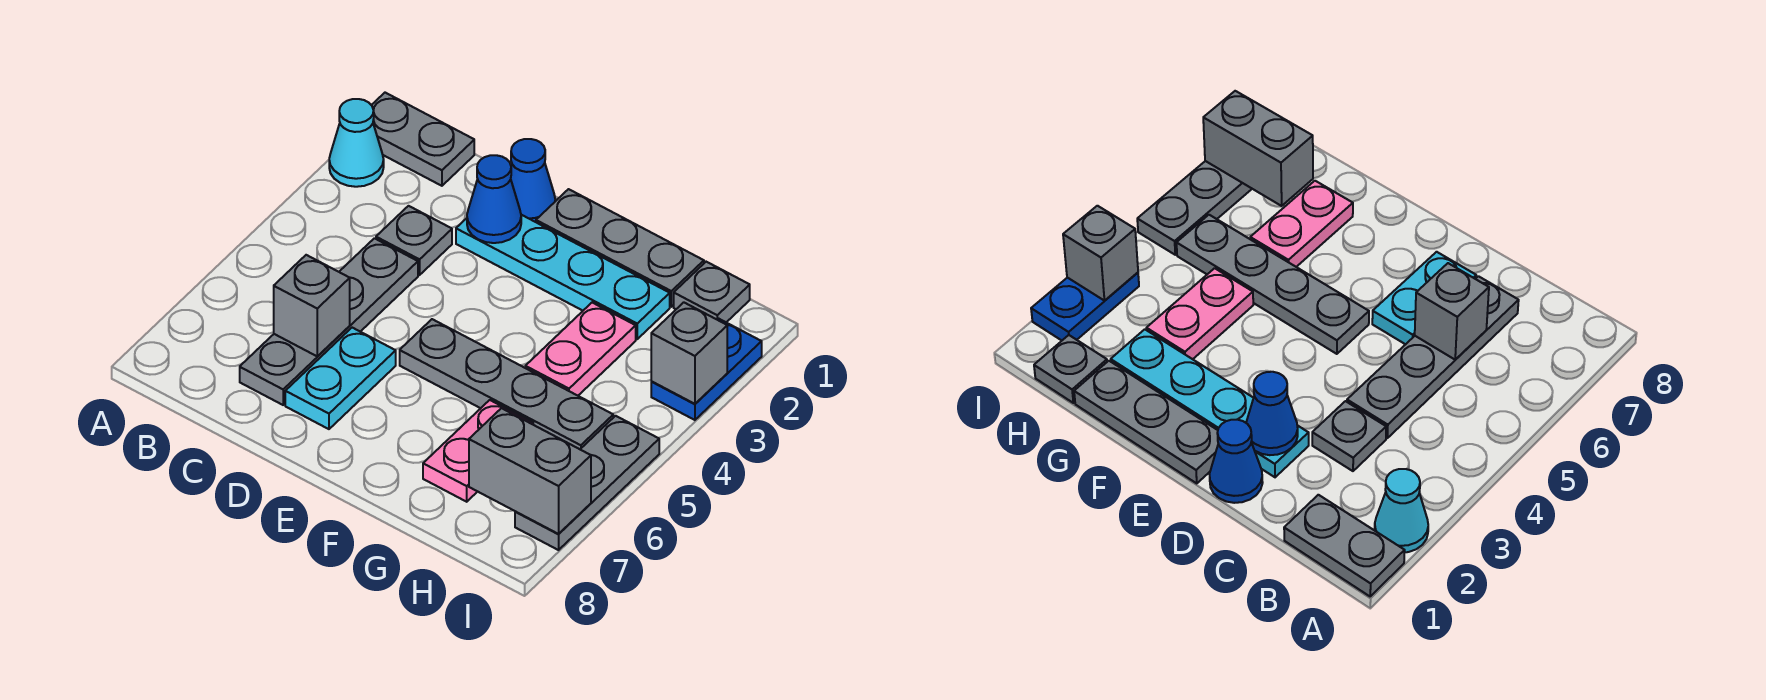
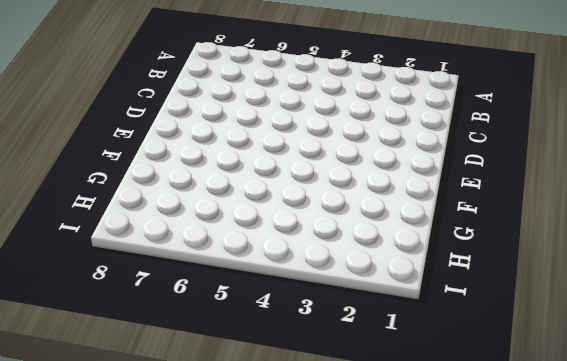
none -> grey plate A1:B1 level 1
none -> cyan cone A2 level 1
none -> grey plate C3 level 1

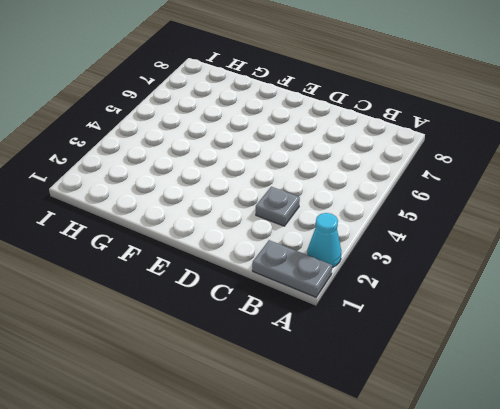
none -> grey plate C4:C7 level 1
none -> blue cone D1 level 1
none -> cyan plate D2:G2 level 1

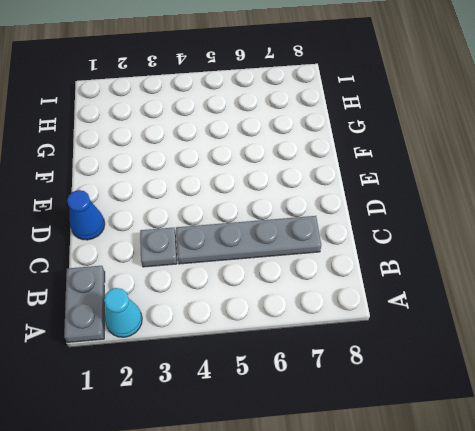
none -> cyan plate D2:G2 level 1
none -> cyan plate D6:D7 level 1
none -> grey plate E1:G1 level 1

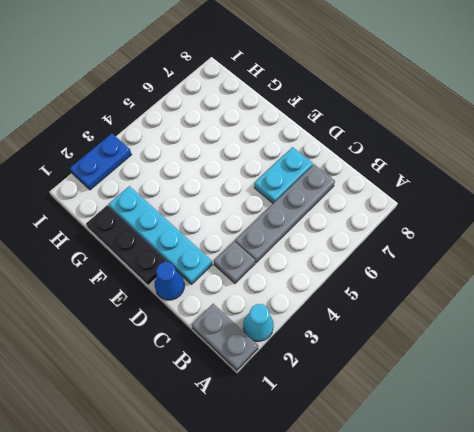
black plate E1:G1 level 1 -> grey plate E1:G1 level 1
none -> grey plate E5:H5 level 1
none -> pink plate G3:G4 level 1
none -> pink plate G6:G7 level 1

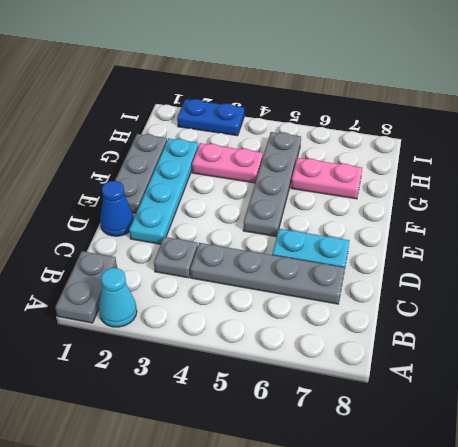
none -> grey plate H1 level 1
none -> grey plate I5:I7 level 1
none -> grey brick C6 level 2

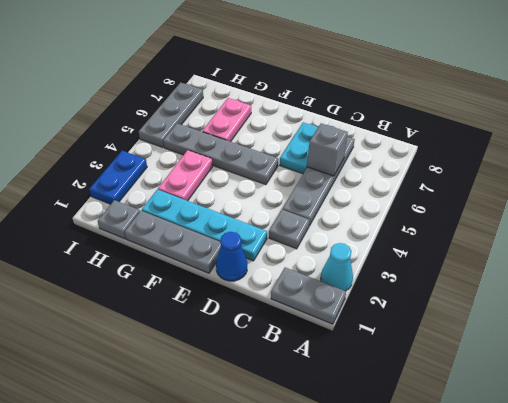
none -> blue cone D2 level 2
none -> grey brick H7:I7 level 2
none -> grey brick I3 level 2

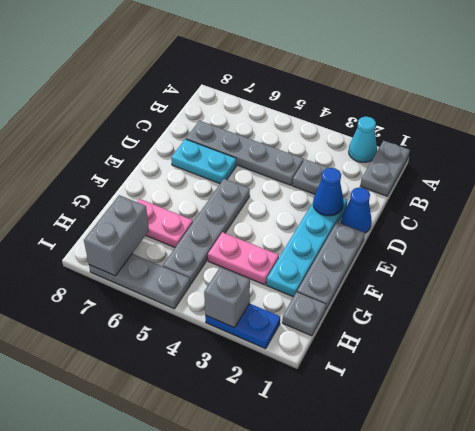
none -> grey brick C6 level 2

